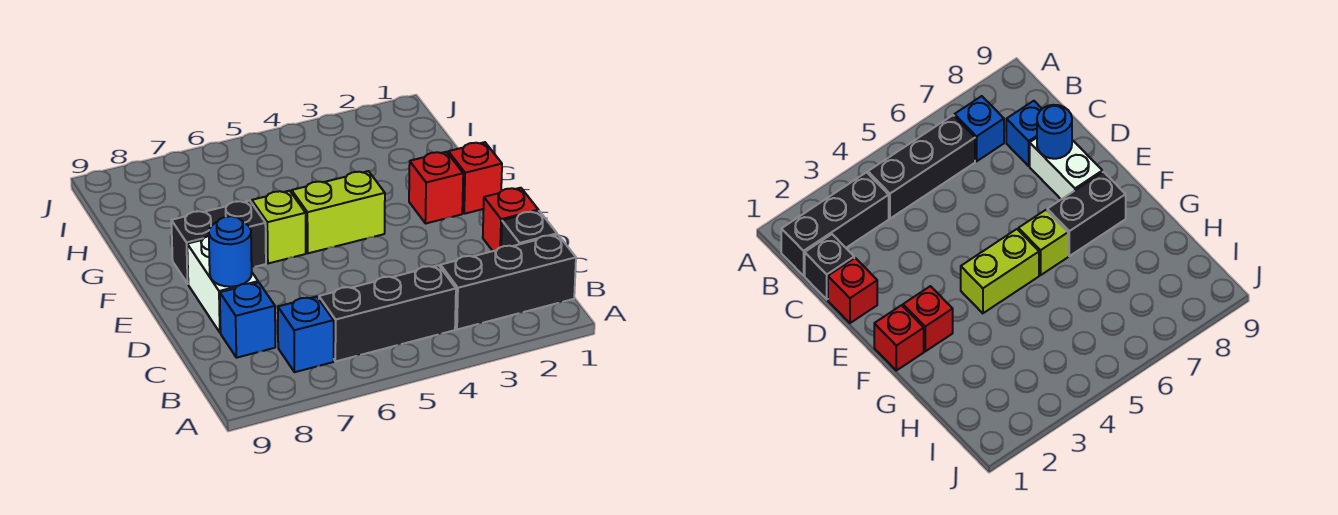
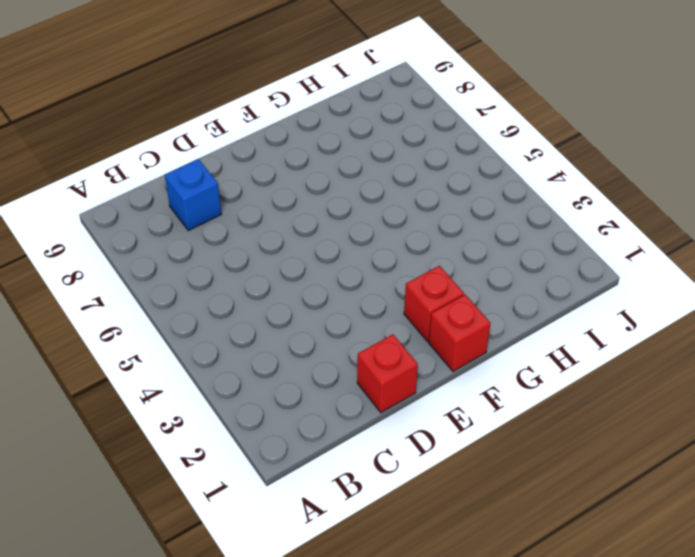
none -> black brick B1:B3 level 1
none -> black brick B4:B6 level 1
none -> blue brick B7 level 1

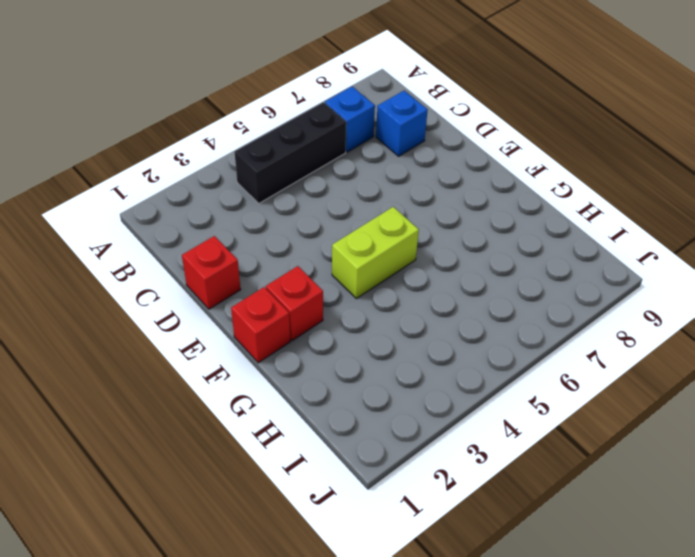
none -> black brick B1:B3 level 1
none -> black brick C1 level 1
none -> white brick D8:E8 level 1

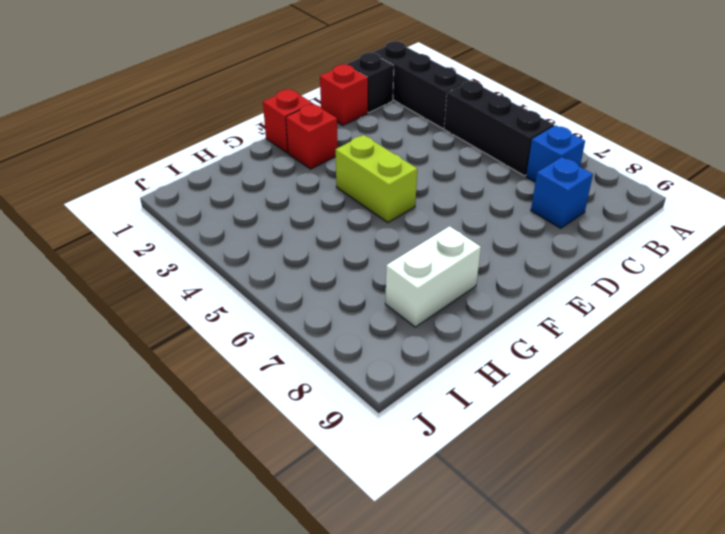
white brick G8:H8 level 1 -> white brick D8:E8 level 1
none -> lime brick F6 level 1
none -> black brick F7:F8 level 1
none -> blue round brick D8 level 2

